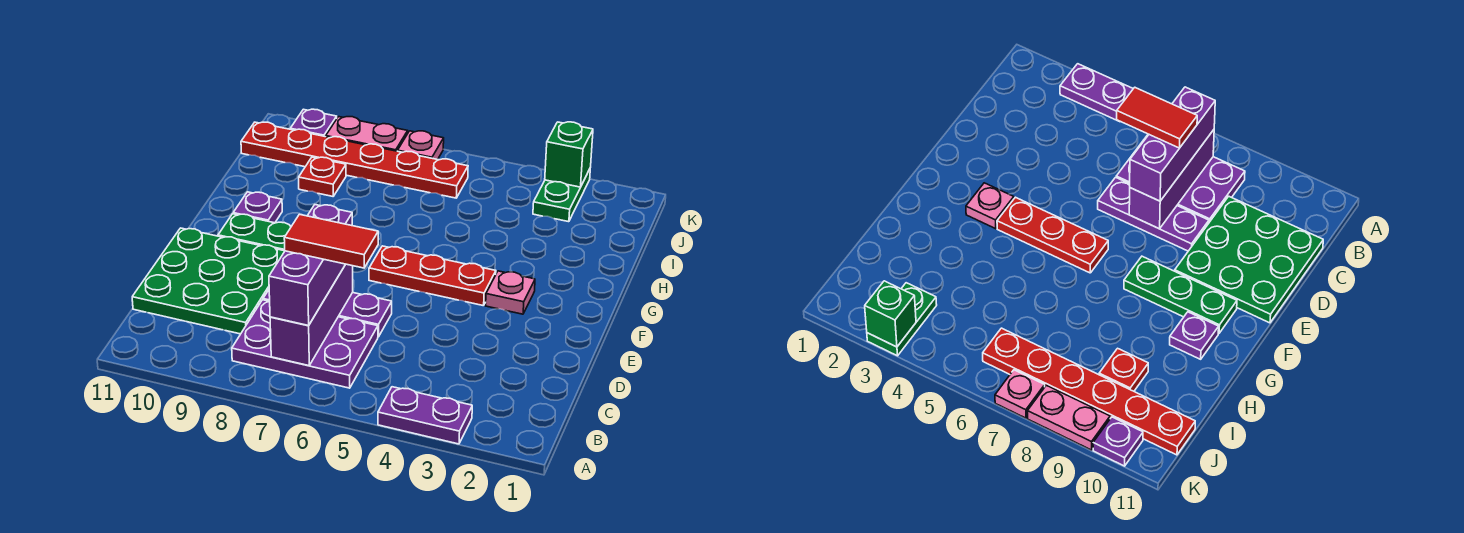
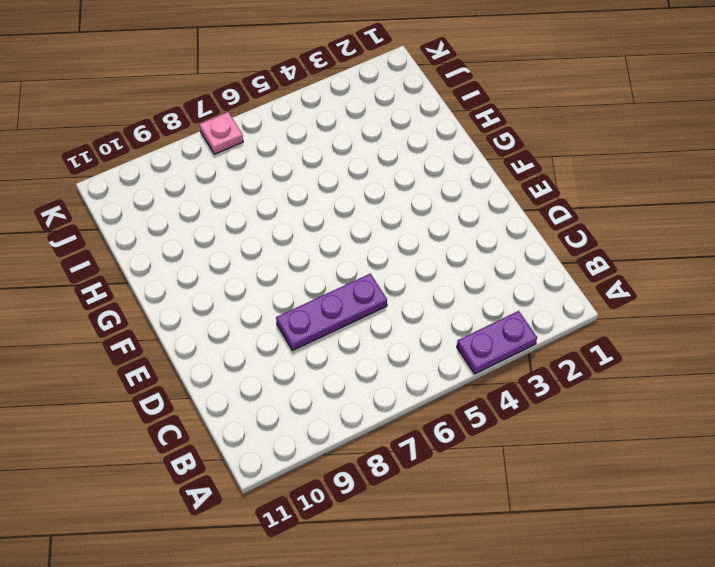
none -> purple plate B6:C8 level 1
none -> green plate C9:E11 level 1
none -> pink plate F3 level 1

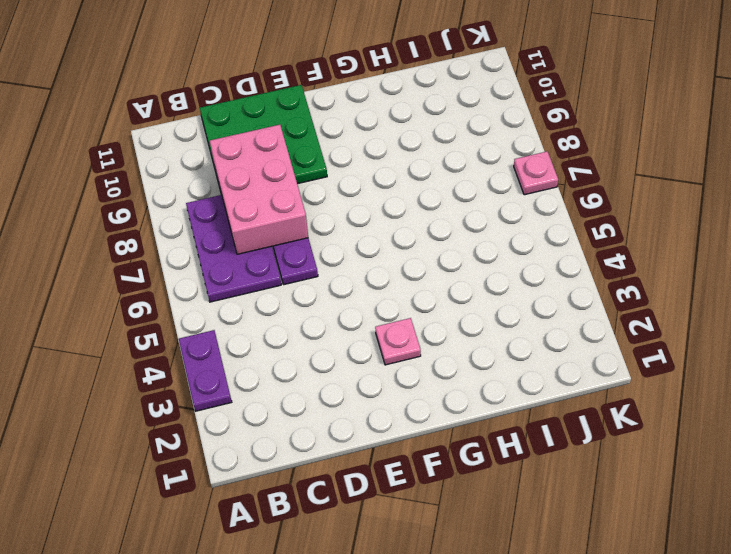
pink brick C7:D9 level 2 -> purple brick B7:D7 level 2
none -> red plate F4:F6 level 1
none -> green plate F8:F10 level 1
none -> purple plate G10 level 1

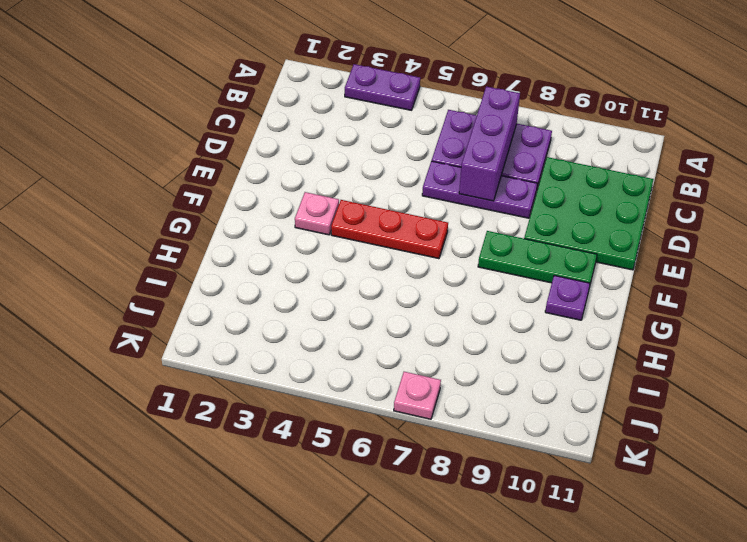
none -> red plate I9 level 1
none -> green plate J3:K3 level 1
none -> red plate J6:J11 level 1

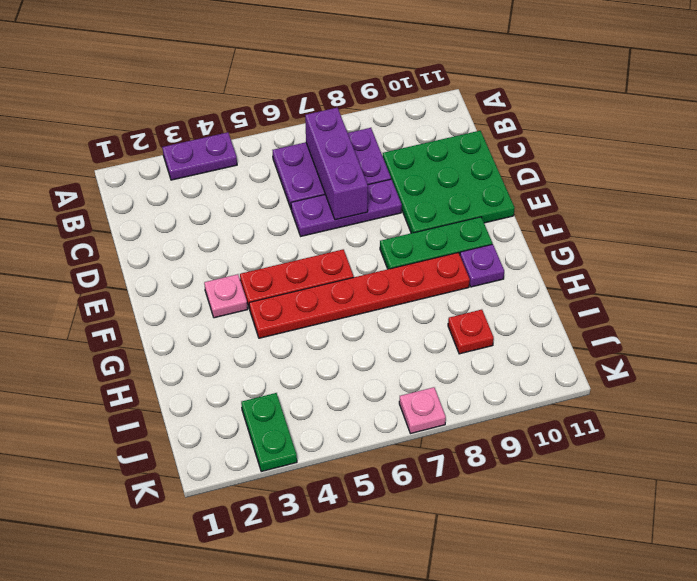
red plate G4:G9 level 1 -> red plate J6:J11 level 1
none -> pink plate K8:K9 level 1
none -> purple plate K10 level 1
none -> green brick K3 level 2

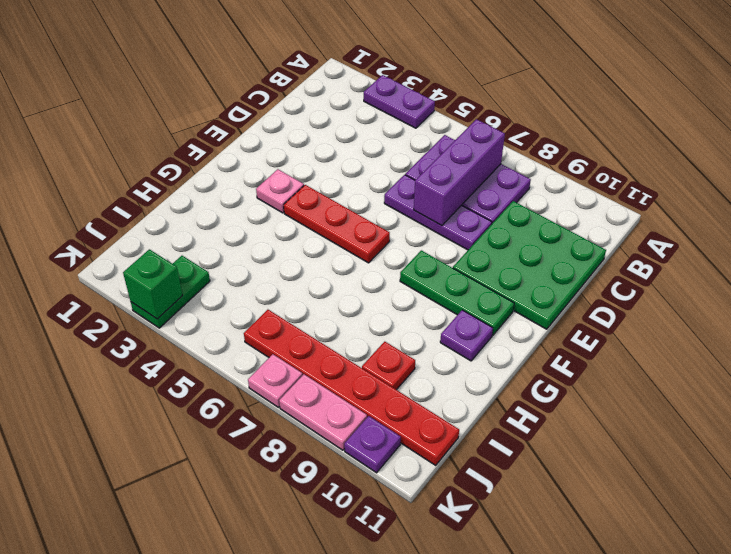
none -> purple brick B7:D7 level 3
none -> red tile C6:C7 level 4

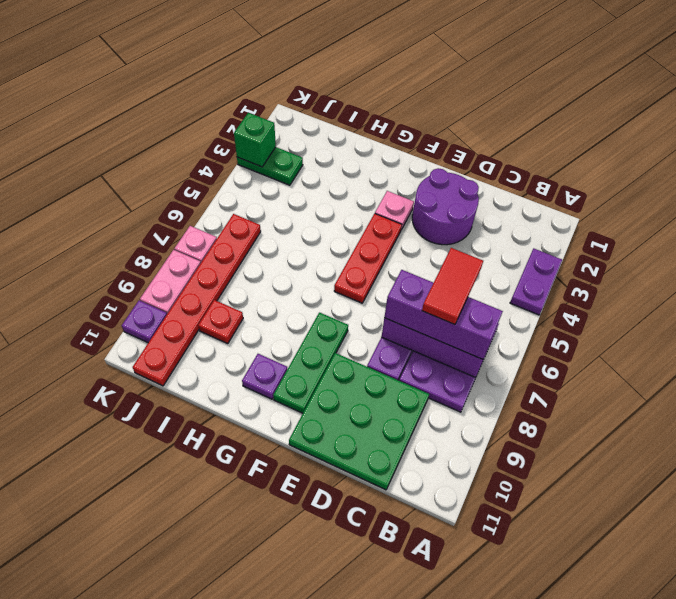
purple round brick D2:E3 level 1 -> none

